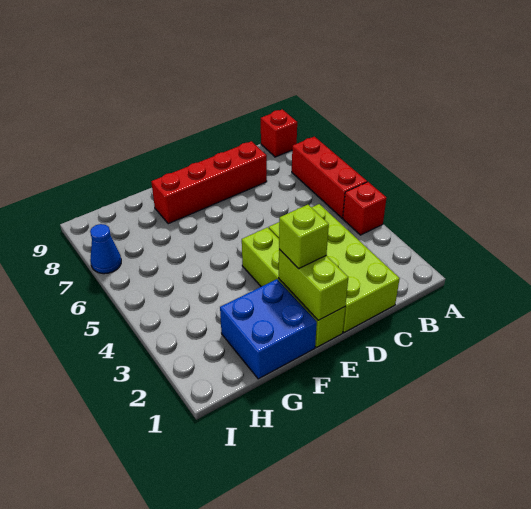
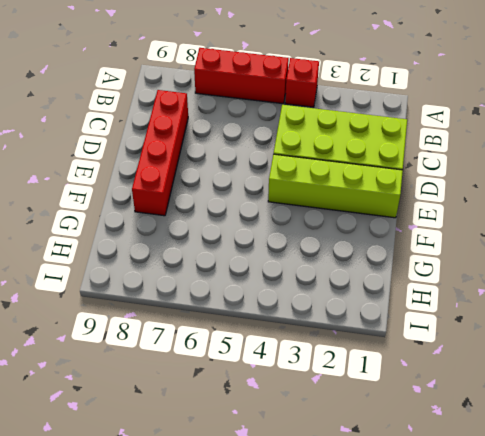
none -> red brick A9 level 1
none -> blue brick F1:G2 level 1

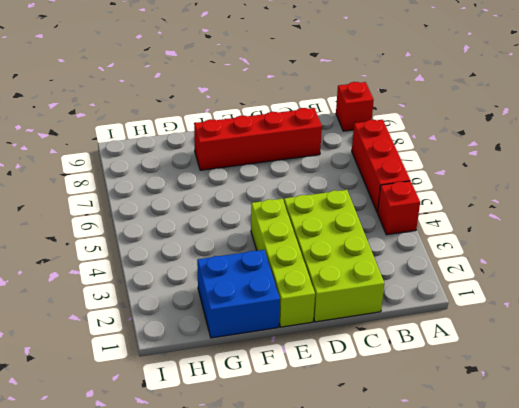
none -> blue cone I7 level 1
none -> lime brick E1:E2 level 2

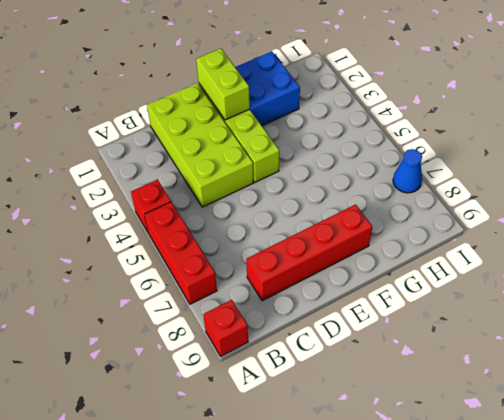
none -> lime brick E2 level 3

